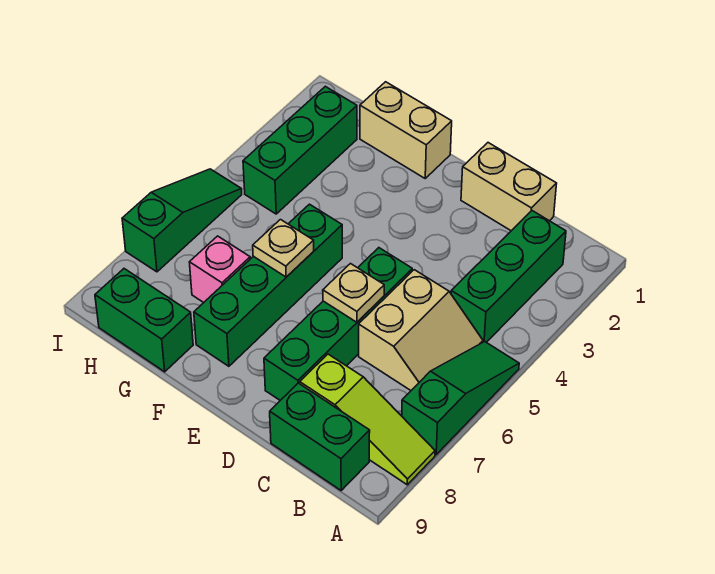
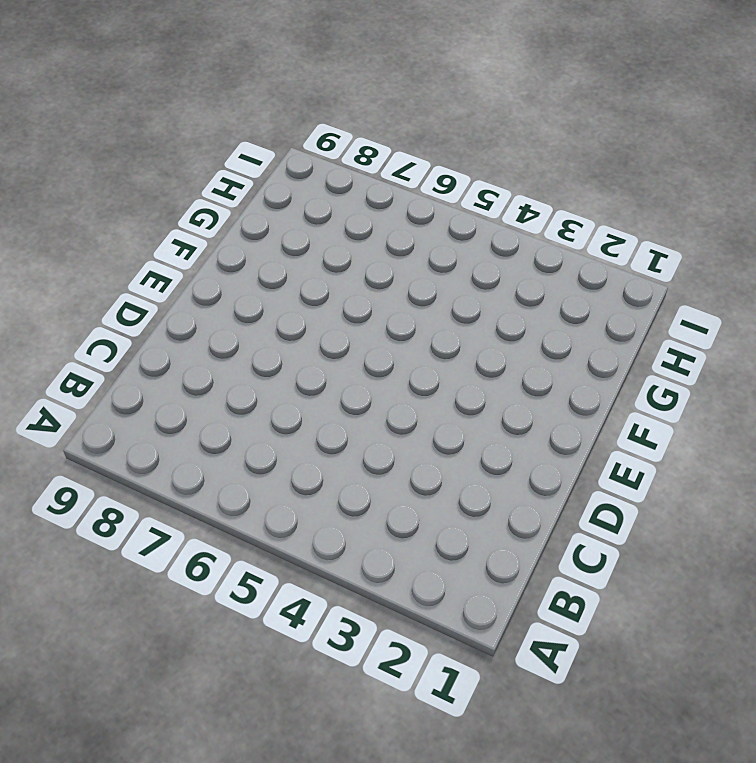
none -> green slope A5:A7 level 1 top 7
none -> lime slope A8:C8 level 1 top C
none -> green brick B2:B4 level 1

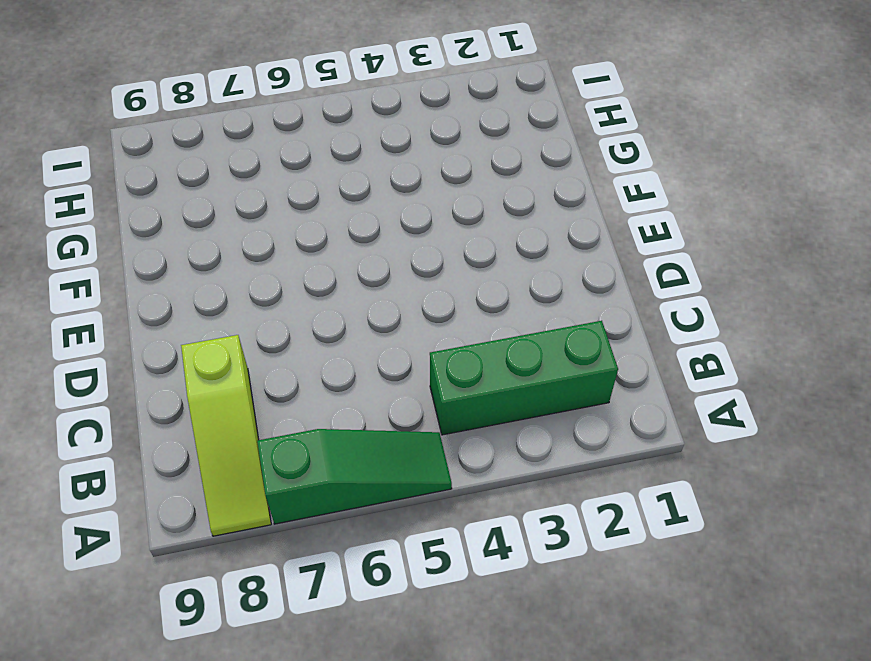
none -> tan slope B5:C6 level 1 top C
none -> green brick B9:C9 level 1
none -> tan brick C1:D1 level 1

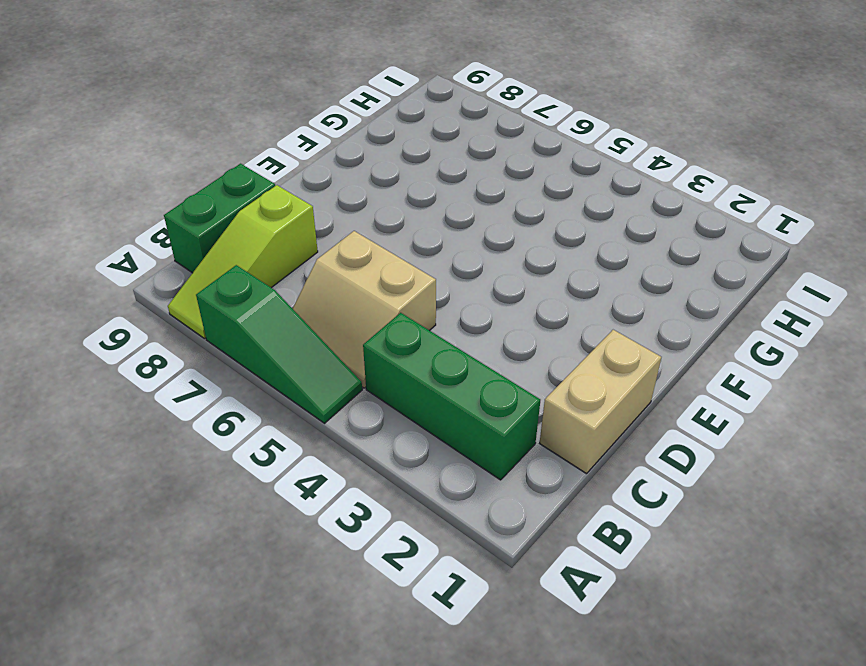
none -> green brick D5:D8 level 1
none -> tan brick F1:G1 level 1
none -> green brick F5:F8 level 1

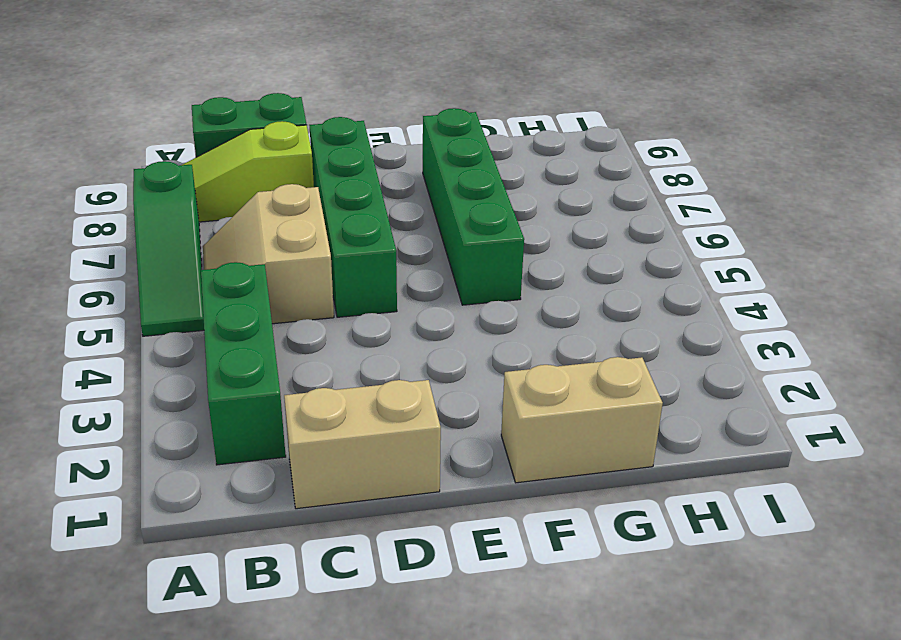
none -> pink brick G7 level 1
none -> green brick G9:H9 level 1
none -> green brick H2:H4 level 1

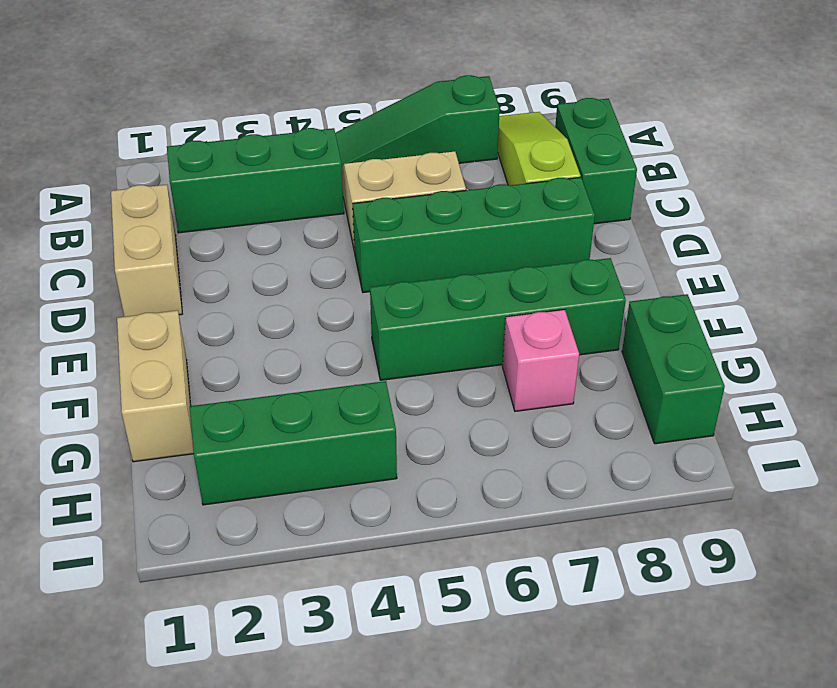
none -> green slope I5:I7 level 1 top 7
none -> tan plate D6 level 2
none -> tan plate F6 level 2

